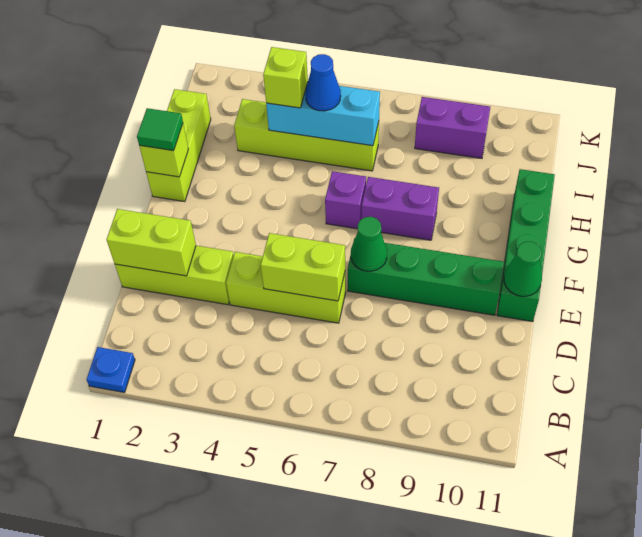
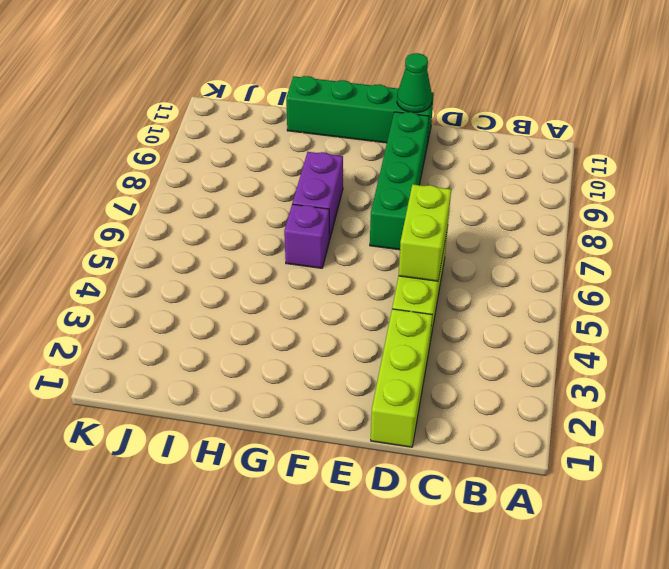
none -> blue plate A1 level 1
none -> lime brick G1:I1 level 1
none -> lime brick I3:I6 level 1

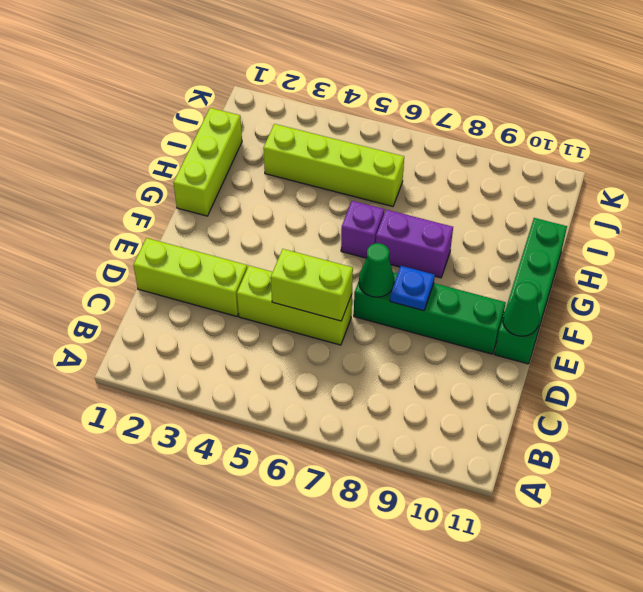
blue plate E8 level 2 -> blue plate A1 level 1
none -> purple brick J8:J9 level 1
none -> lime brick D1:D2 level 2
none -> lime brick G1 level 2

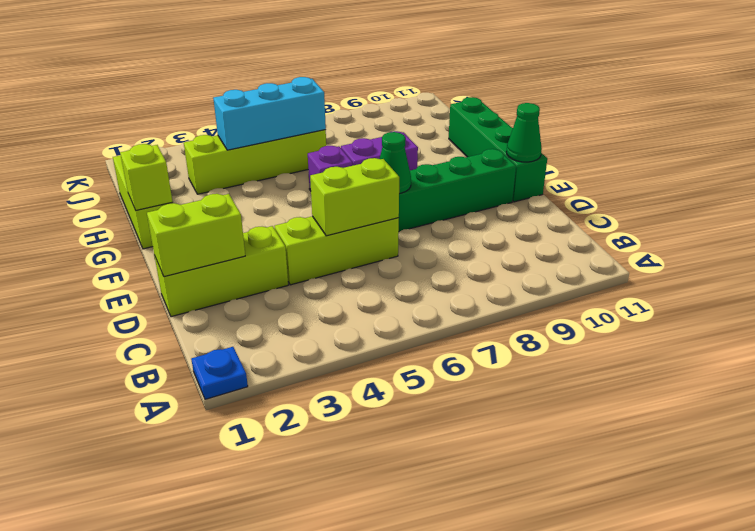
none -> purple brick J8:J9 level 1
none -> green tile G1 level 3
none -> lime brick I4 level 3

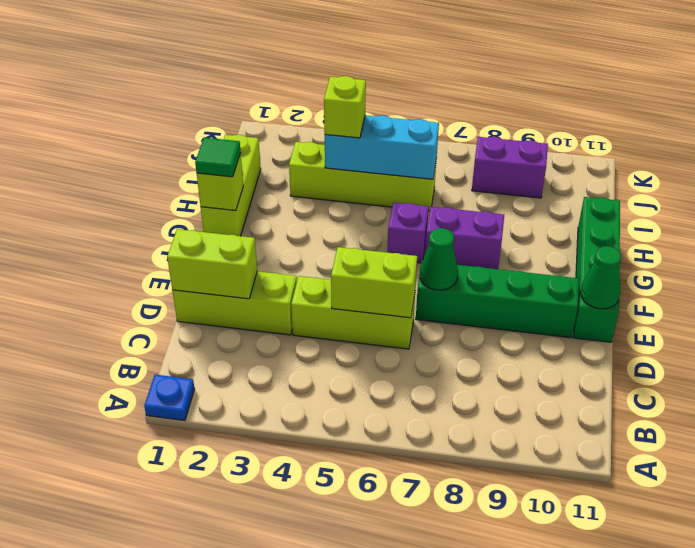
none -> blue cone I5 level 3

